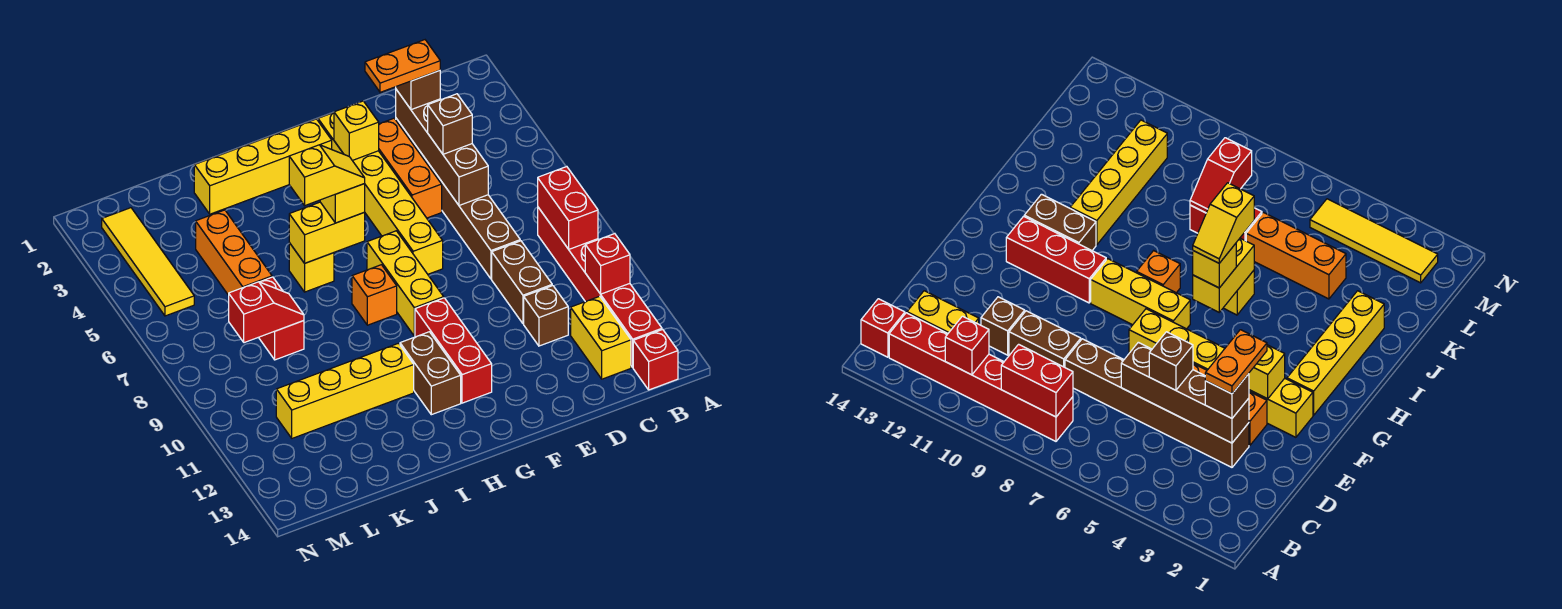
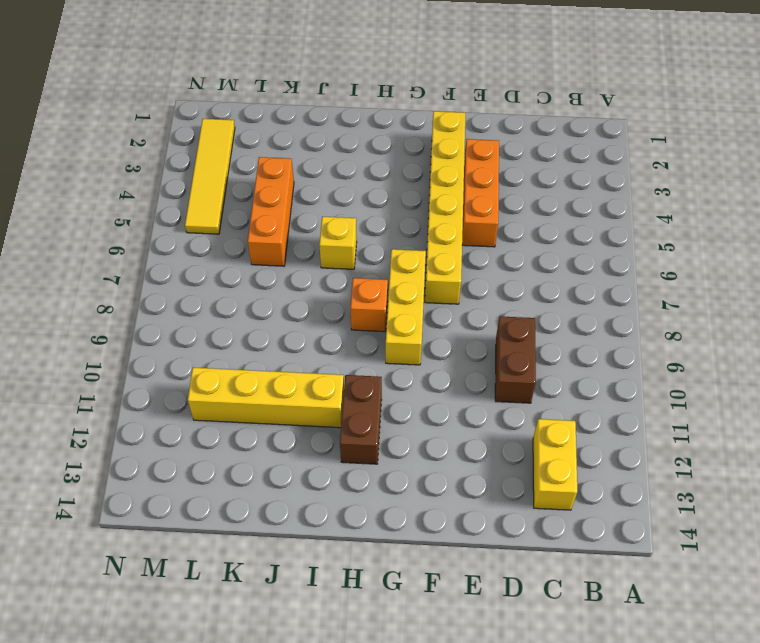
none -> red brick B8:B13 level 1
none -> red brick B14 level 1
none -> brown brick D3:D8 level 1

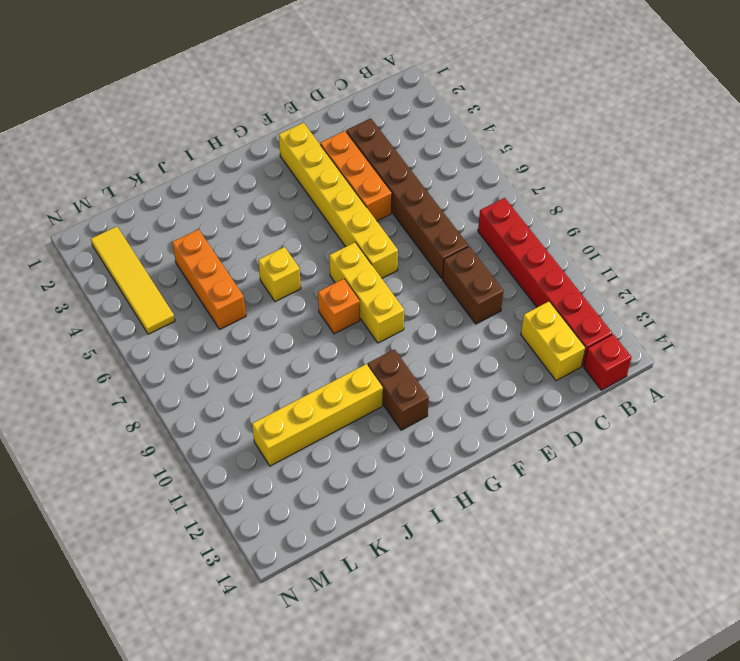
none -> brown brick D11 level 1
none -> yellow brick G2:J2 level 1
none -> red brick G10:G12 level 1

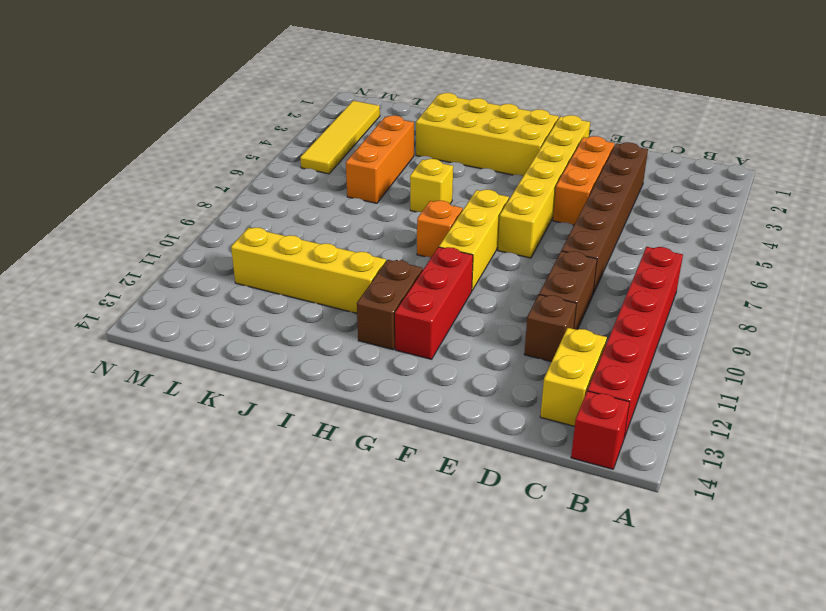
yellow brick G2:J3 level 1 -> yellow brick G2:J2 level 1
none -> red brick K7:K8 level 1
none -> red brick B8:B9 level 2
none -> red brick B11 level 2

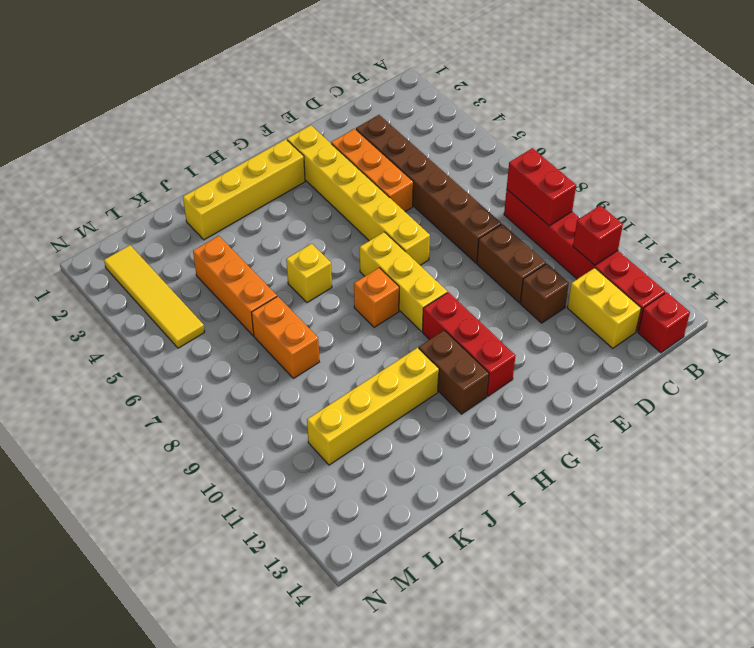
orange brick K7:K8 level 1 -> red brick K7:K8 level 1
none -> brown brick D3:D6 level 2
none -> yellow brick F3 level 2
none -> yellow brick H6:I6 level 2

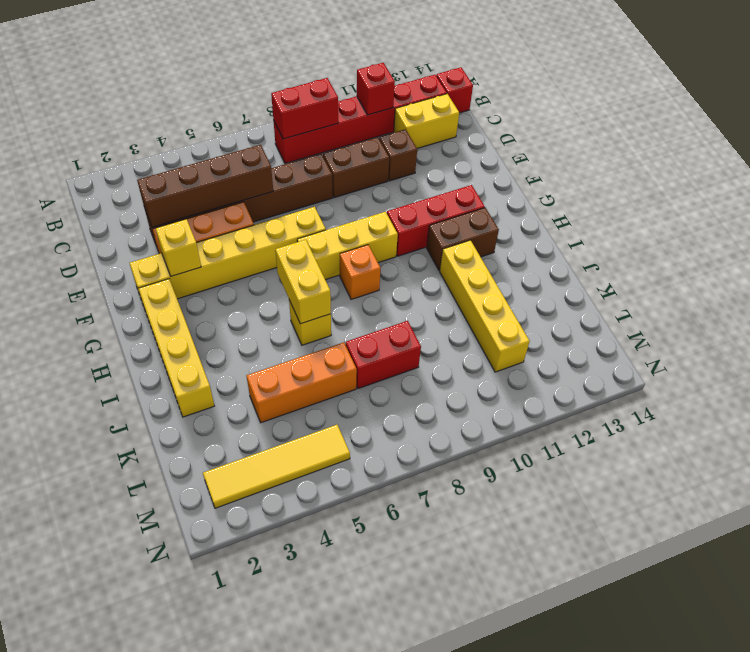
none -> red slope K8:L8 level 2 top L
none -> brown brick D3 level 3
none -> brown brick D5 level 3

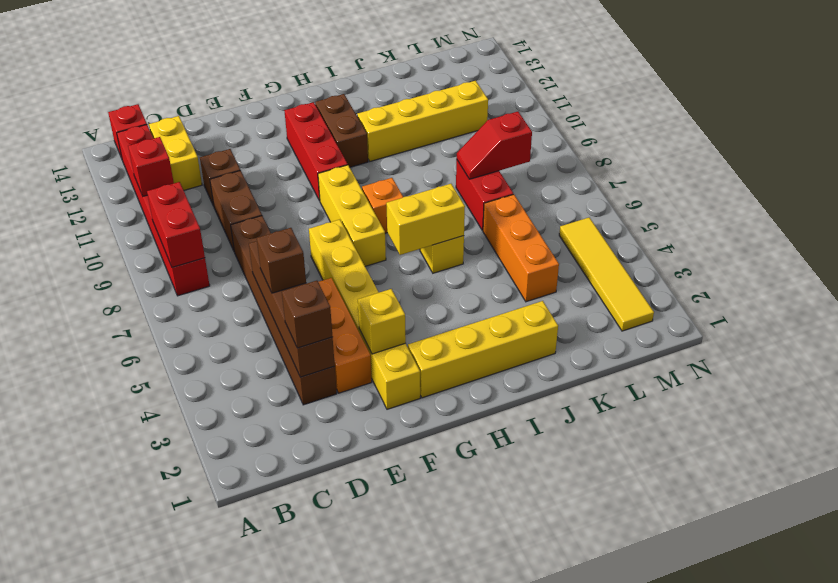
none -> yellow brick H6 level 3
none -> orange plate D3:E3 level 4
none -> yellow slope H6:I6 level 4 top I

